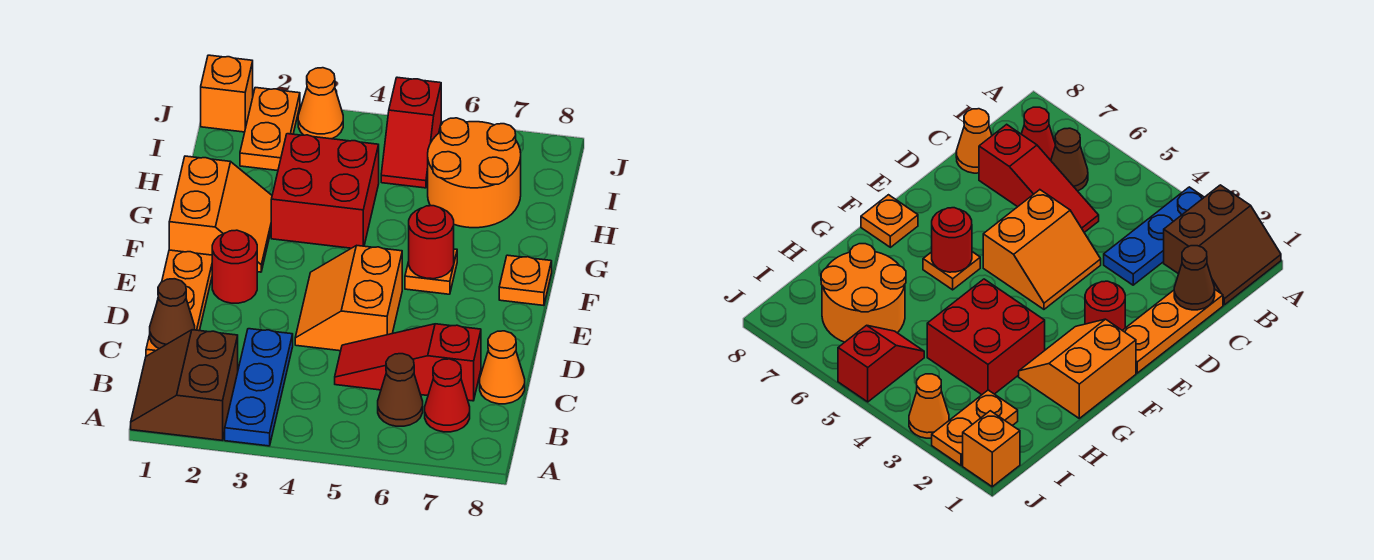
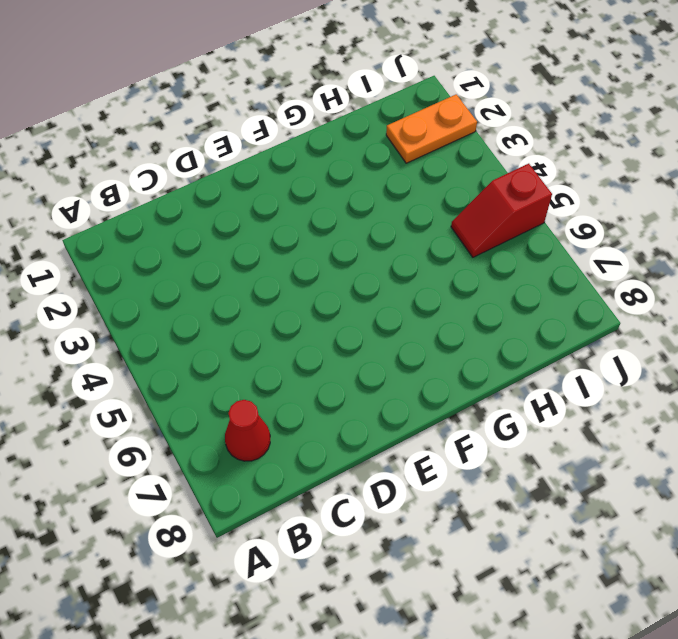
none -> brown slope A1:B2 level 1 top 2
none -> blue plate A3:C3 level 1
none -> brown cone B6 level 1

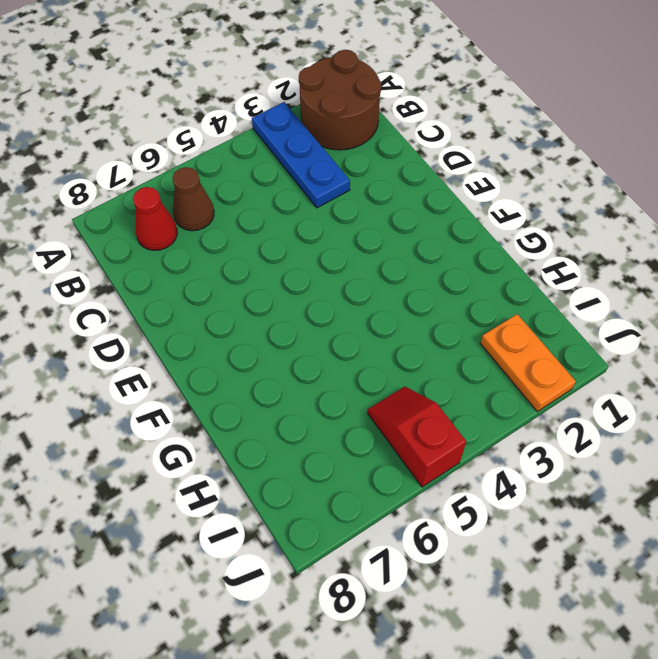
brown round brick A1:B2 level 1 -> brown slope A1:B2 level 1 top 2
none -> orange plate C1:E1 level 1
none -> red slope C5:C7 level 1 top 7
none -> orange cone C8 level 1

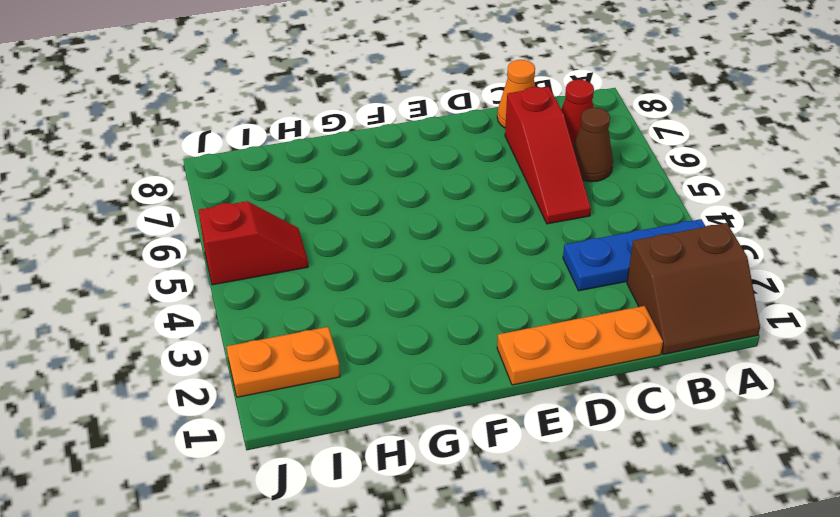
none -> orange slope D4:E5 level 1 top 5
none -> red round brick E2 level 1
none -> orange slope F1:G2 level 1 top 1

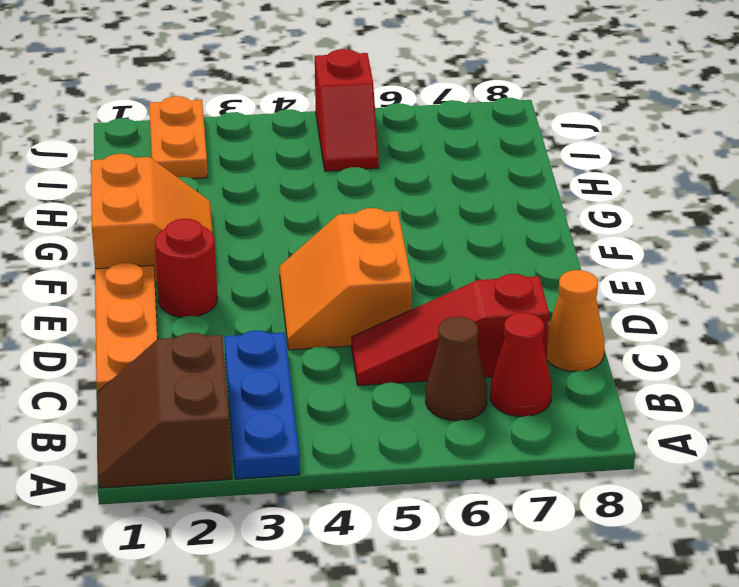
none -> orange plate F6 level 1
none -> orange plate F8 level 1
none -> red brick G3:H4 level 1

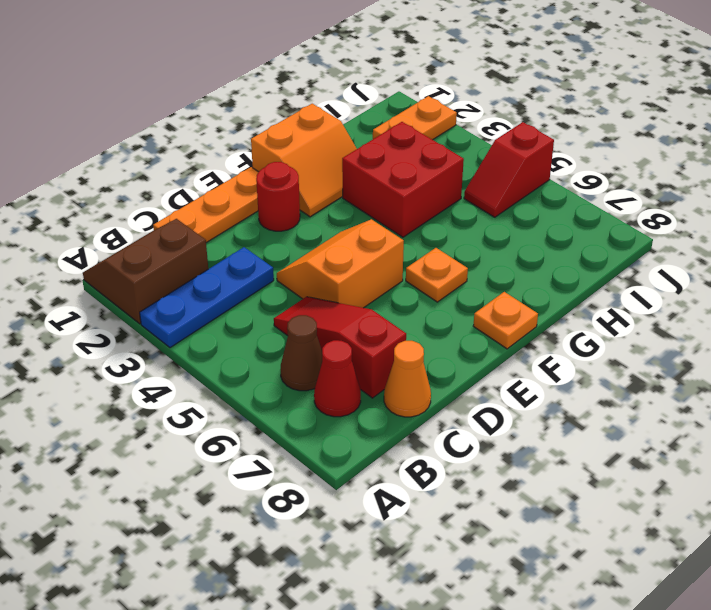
none -> orange round brick H6:I7 level 1
none -> orange brick J1 level 1
none -> orange cone J3 level 1

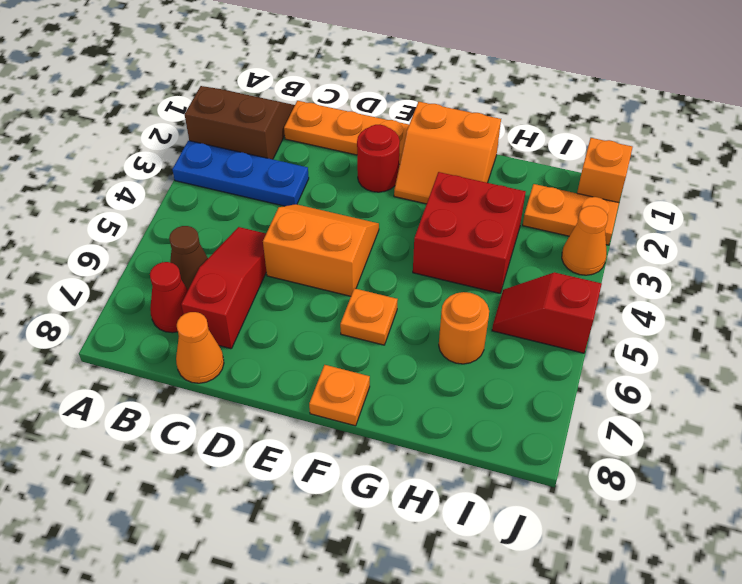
orange round brick H6 level 1 -> orange round brick H6:I7 level 1
none -> brown cone C1 level 2
none -> red round brick F6 level 2

